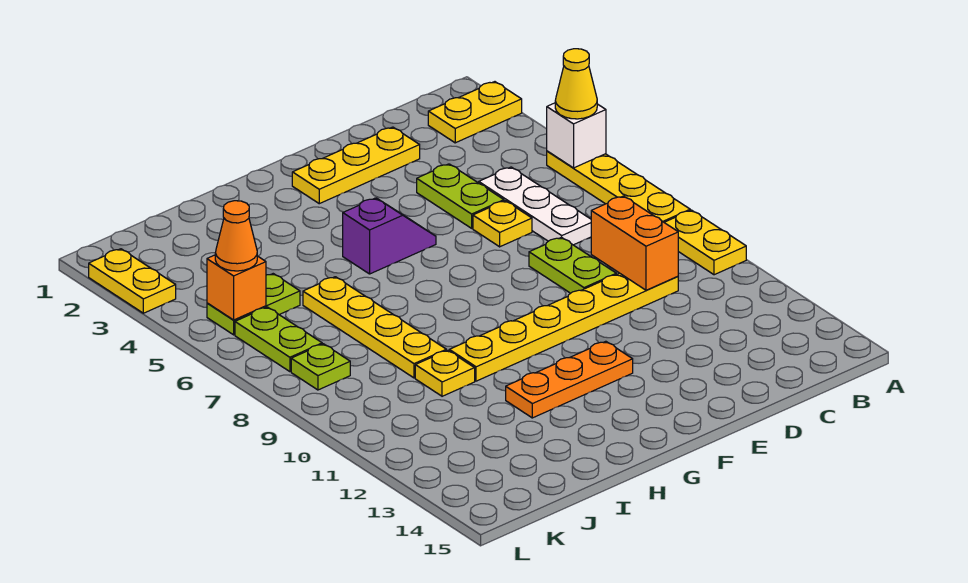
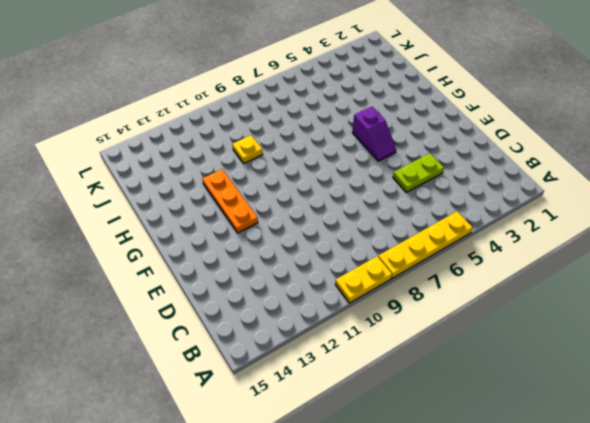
none -> yellow plate A2:B2 level 1
none -> white plate C5:C7 level 1
none -> yellow plate C10:H10 level 1

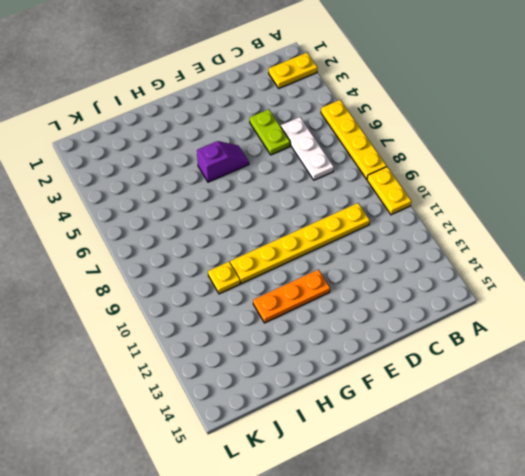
none -> yellow plate D2:F2 level 1
none -> yellow plate D6 level 1
none -> lime plate D8:D9 level 1

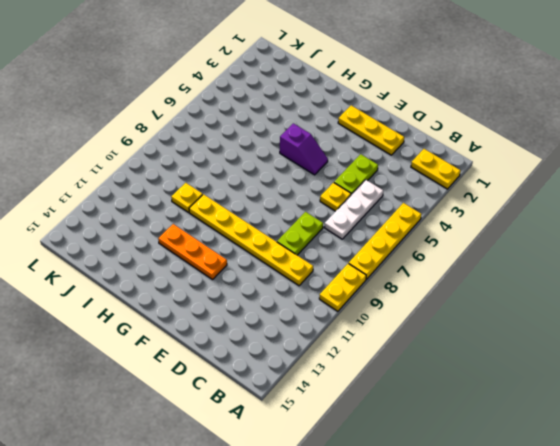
none -> yellow plate I6:I9 level 1
none -> lime plate J5:K5 level 1
none -> lime plate K6:K7 level 1

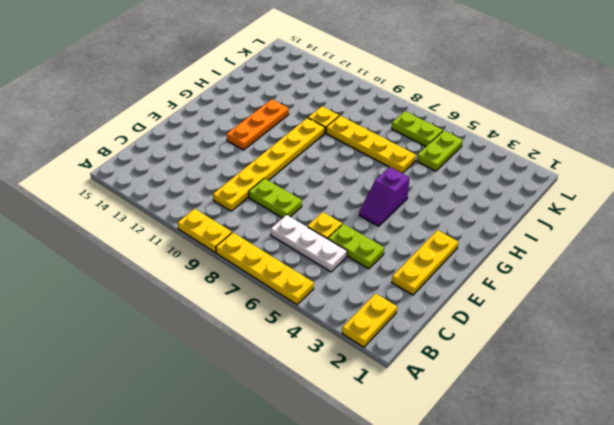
none -> lime plate K8 level 1
none -> yellow plate L2:L3 level 1
none -> white brick A5 level 2

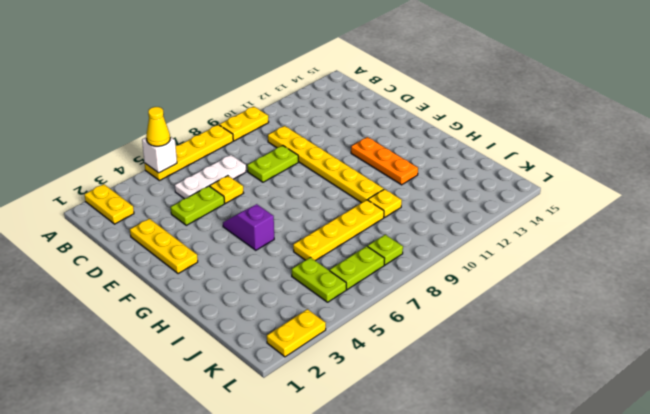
none -> orange brick C9:C10 level 2
none -> orange brick K5 level 2
none -> orange cone K5 level 3

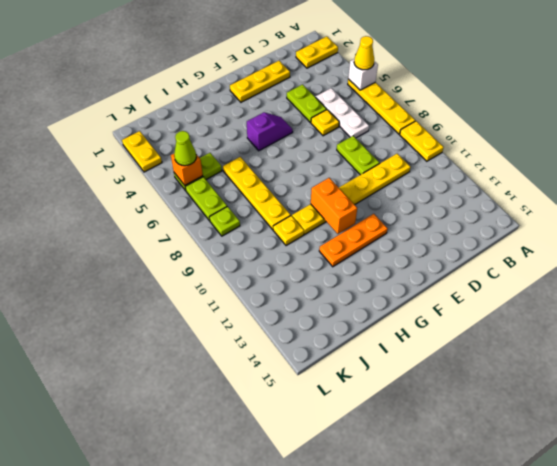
orange brick G10:G11 level 2 -> orange brick C9:C10 level 2
lime cone K5 level 3 -> orange cone K5 level 3

